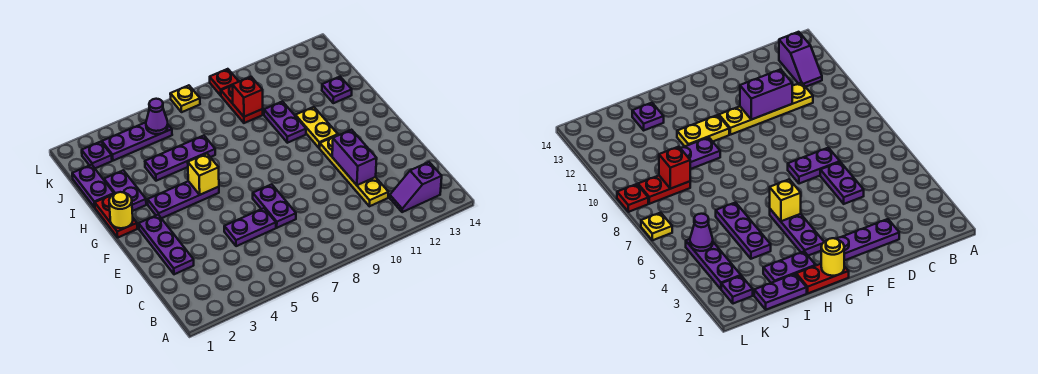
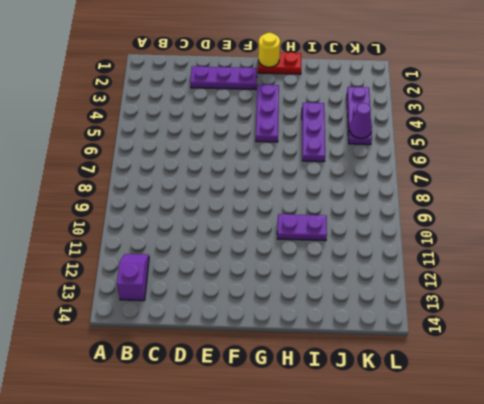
none -> yellow plate C11:F11 level 1
none -> purple plate D5:D6 level 1
none -> purple plate D7:E7 level 1

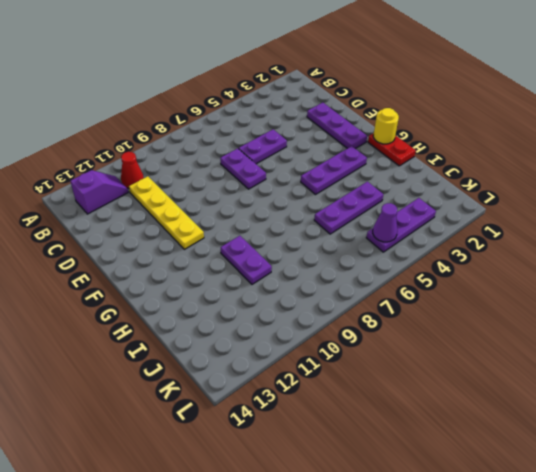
red cone B11 level 1 -> none
none -> yellow plate G11:H11 level 1
none -> purple plate H2:I2 level 1
none -> purple plate I1:J1 level 1

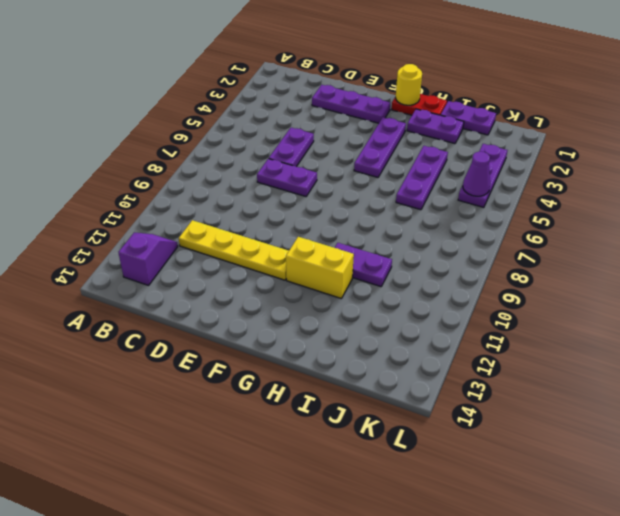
yellow brick G11:H11 level 1 -> yellow plate G11:H11 level 1
none -> purple plate I13 level 1
none -> red plate J9:K9 level 1
none -> purple plate K2 level 1

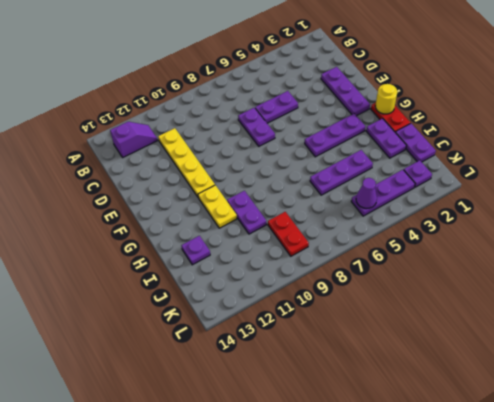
none -> yellow plate L7 level 1
none -> red plate L9 level 1
none -> purple brick D11:E11 level 2

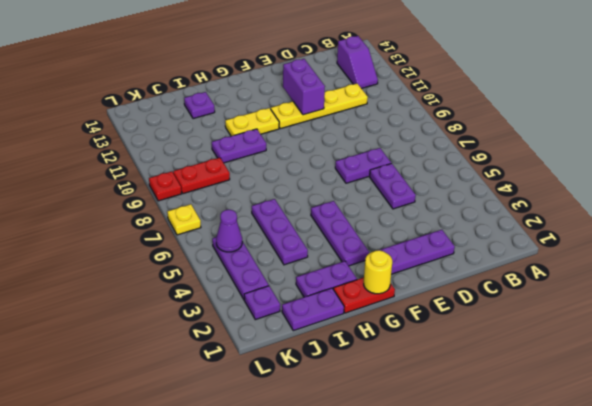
purple brick E11:E12 level 2 -> purple brick D11:E11 level 2
none -> yellow brick G5 level 2
none -> red brick J9 level 2

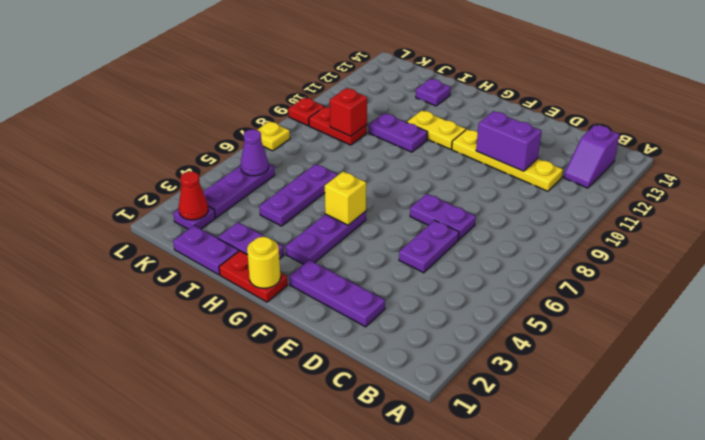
red cone K2 level 2 -> none

